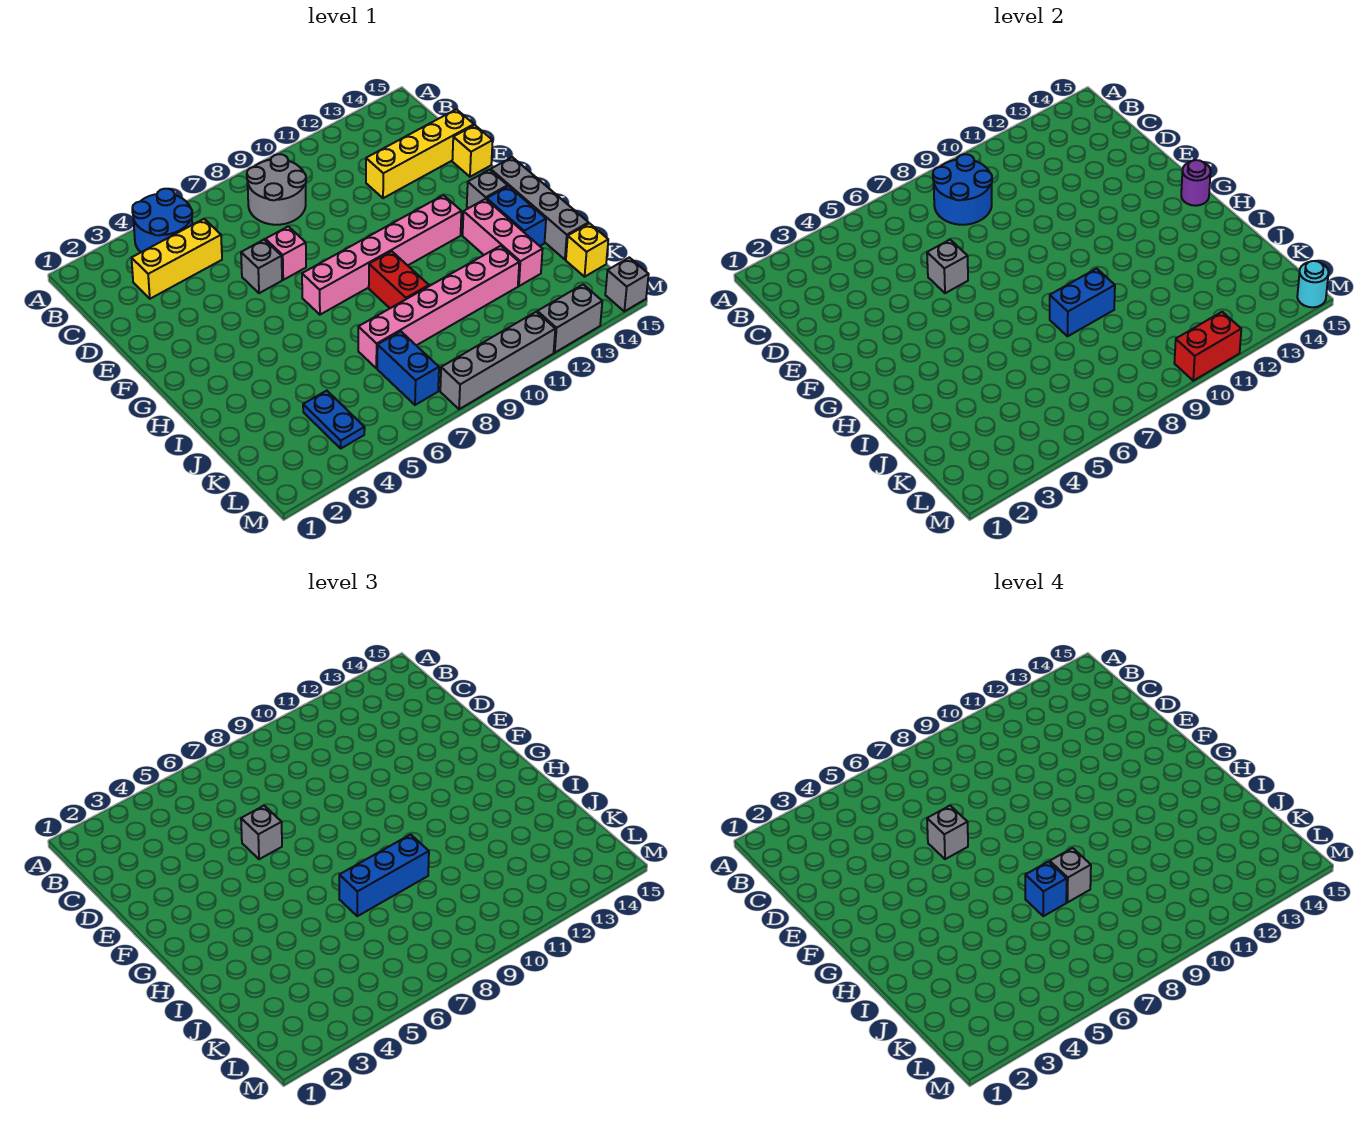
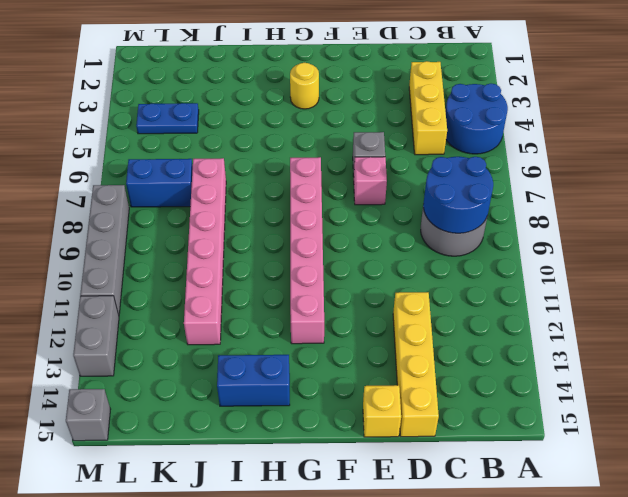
yellow round brick G3 level 1 -> none
none -> grey brick G14 level 1
none -> grey brick G15:J15 level 1
none -> red brick H9:I9 level 1
none -> pink brick H13:J13 level 1

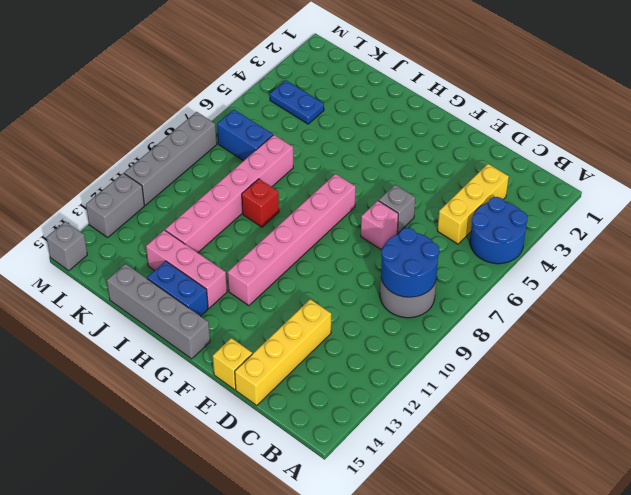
red brick I9 level 1 -> red brick H9:I9 level 1
none -> grey brick G14 level 1
none -> yellow brick K15 level 1
none -> grey brick E6 level 2
none -> purple round brick G15 level 2

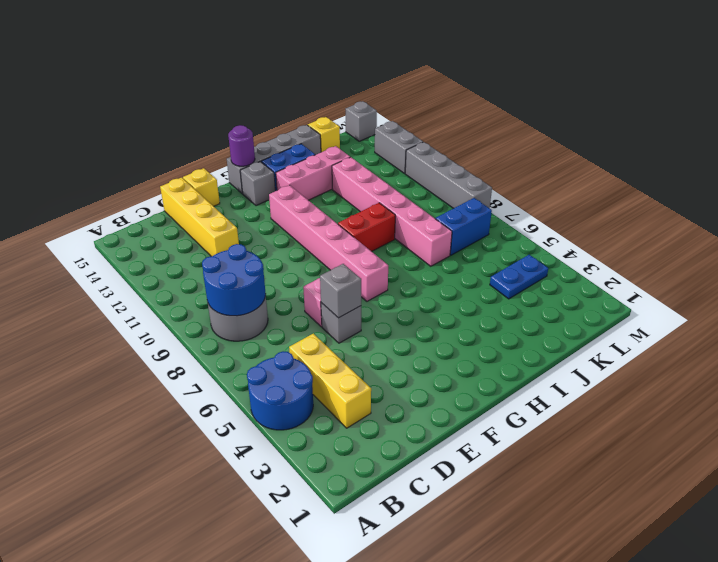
none -> blue brick I8:I9 level 2
none -> red brick M10:M11 level 2
none -> cyan round brick M15 level 2
none -> grey brick E6 level 3

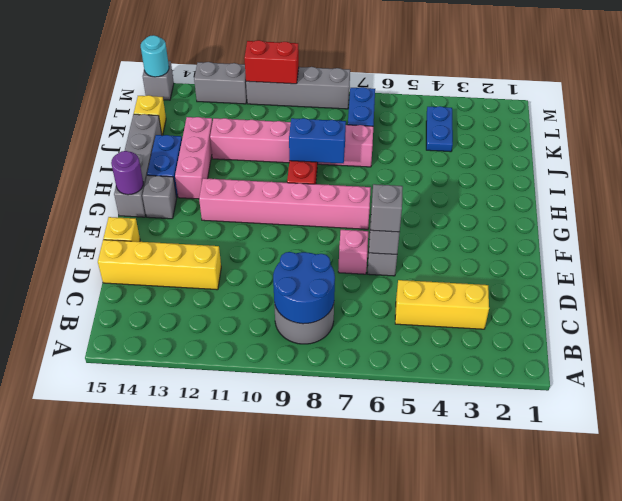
none -> blue round brick A4:B5 level 1
none -> blue brick I7:I9 level 3
none -> grey brick E6 level 4
none -> blue brick I7 level 4

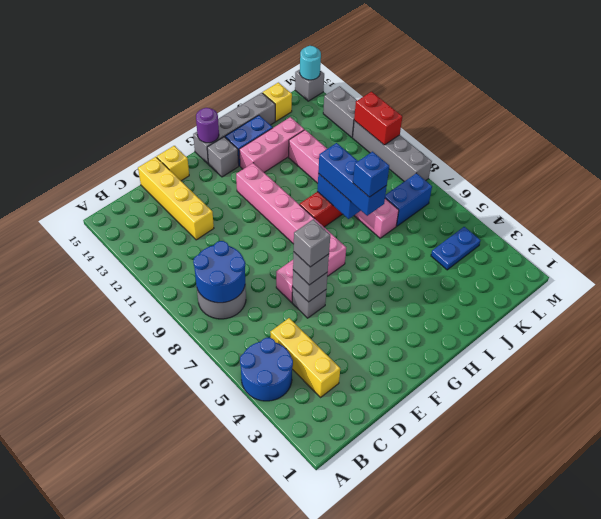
none -> grey brick I8 level 4

